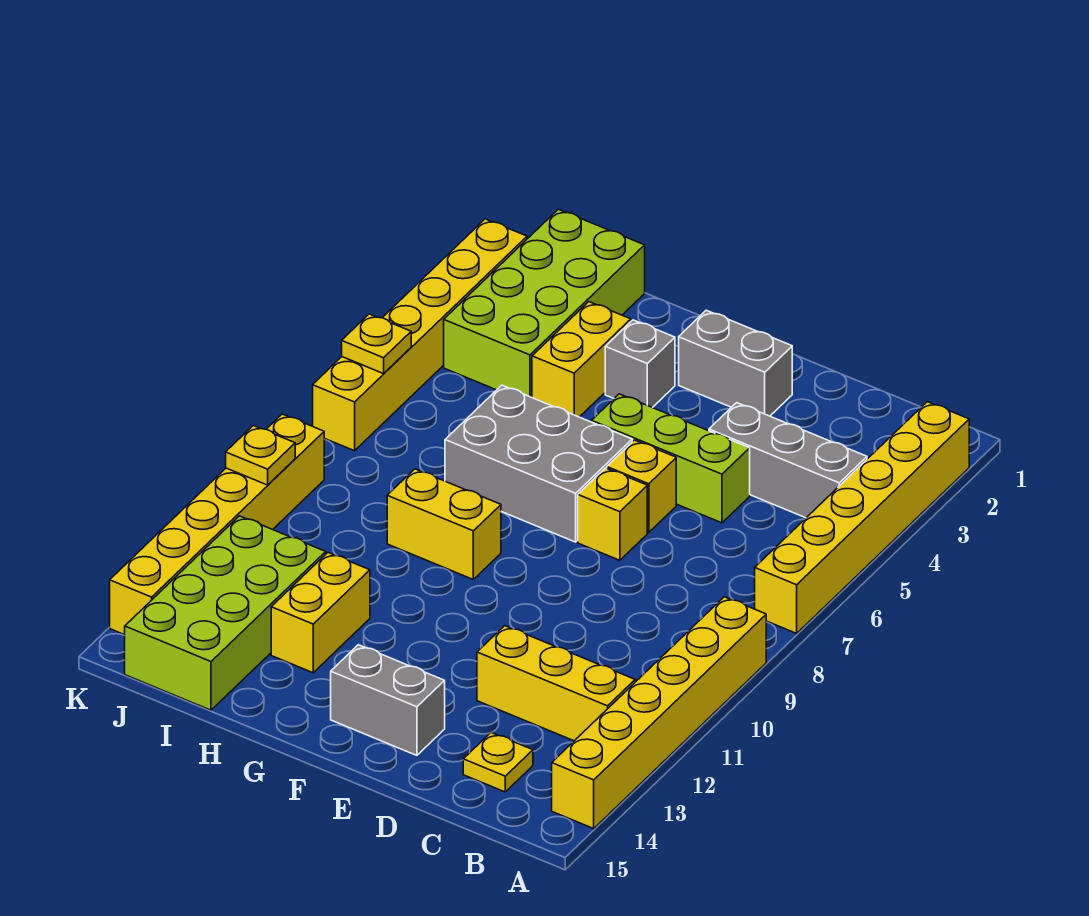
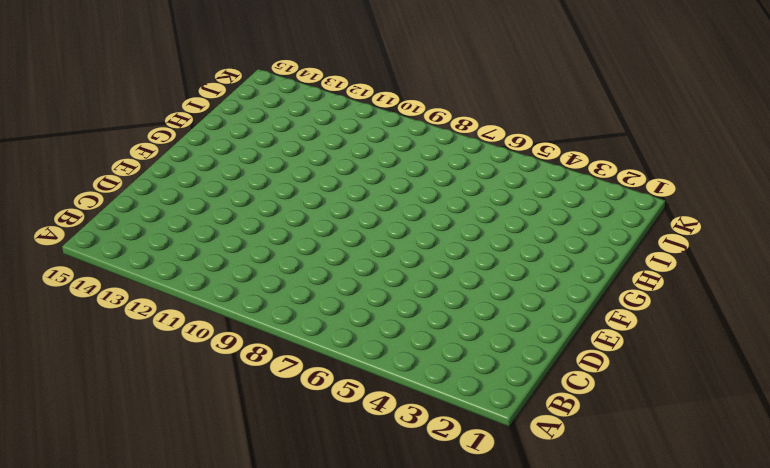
none -> yellow brick A2:A7 level 1
none -> yellow brick A9:A14 level 1
none -> grey brick B4:D4 level 1

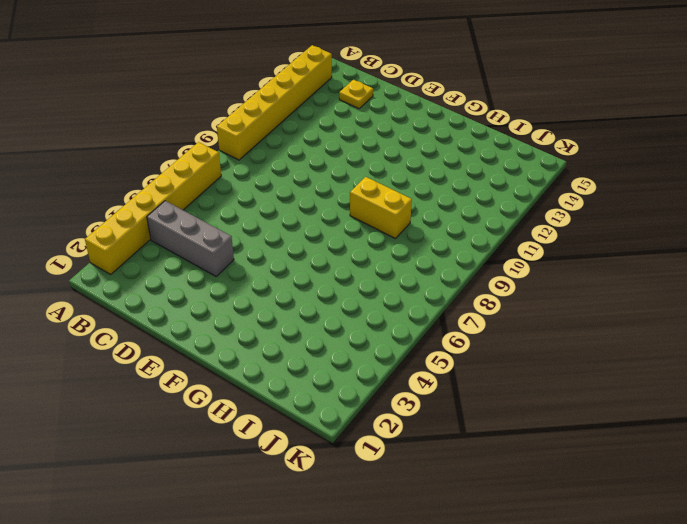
none -> yellow brick B12:D12 level 1
none -> lime brick D5:F5 level 1
none -> grey brick E2:F2 level 1

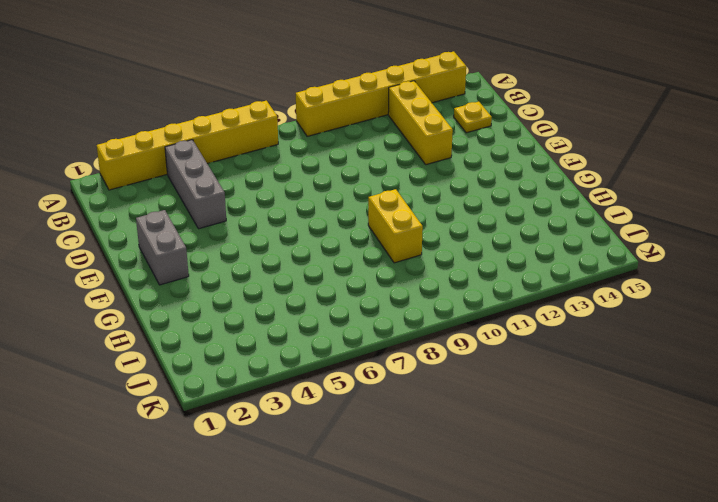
none -> lime brick D5:F5 level 1
none -> yellow brick E6 level 1
none -> yellow brick E7 level 1

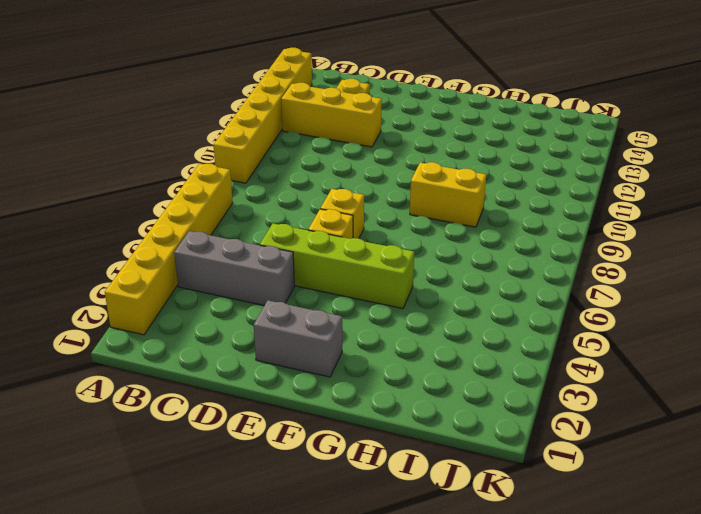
lime brick D5:G5 level 1 -> lime brick D5:F5 level 1
none -> grey brick E14:F14 level 1
none -> grey brick F6:H7 level 1
none -> grey brick G3 level 1

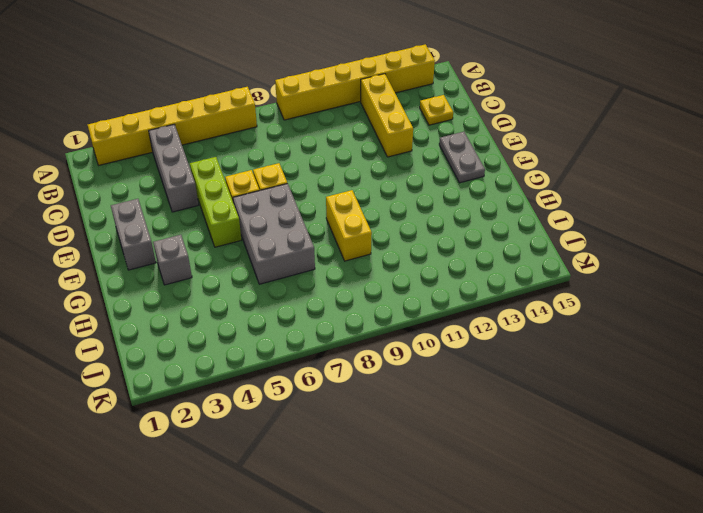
grey plate E14:F14 level 1 -> grey brick E14:F14 level 1
none -> yellow brick H3:H4 level 1
none -> yellow brick H12:H13 level 1
none -> lime brick I1:J4 level 1

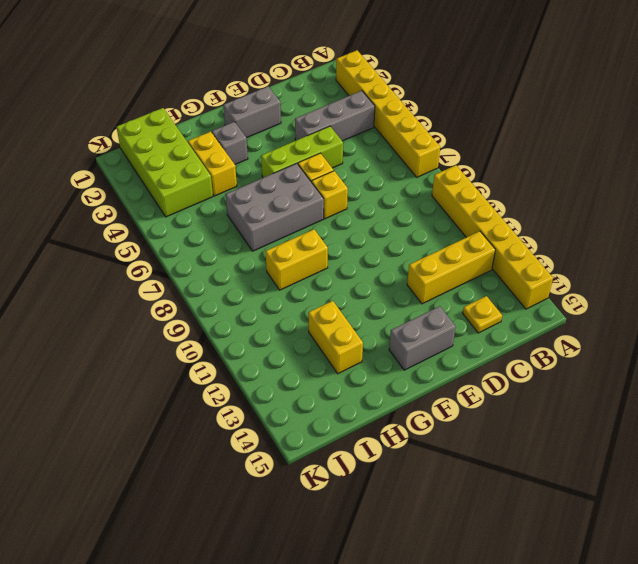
none -> lime brick I12:J15 level 1
none -> yellow brick K2:K7 level 1
none -> yellow brick K9:K14 level 1

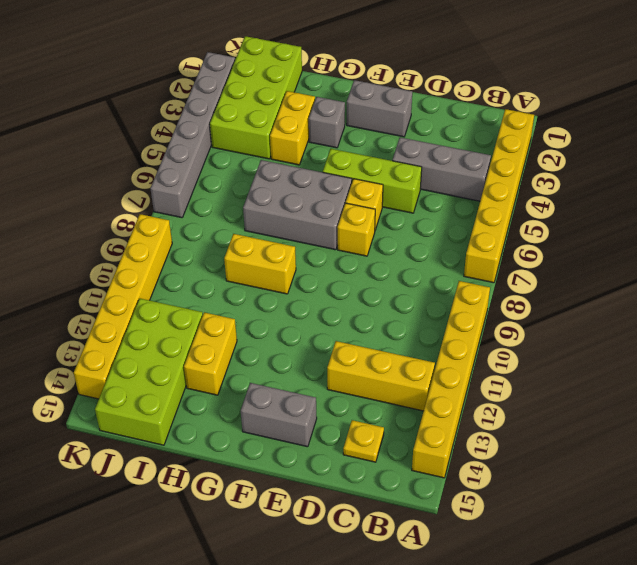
grey brick K2:K7 level 1 -> yellow brick K2:K7 level 1
none -> yellow plate K6 level 2
none -> yellow plate K10 level 2

